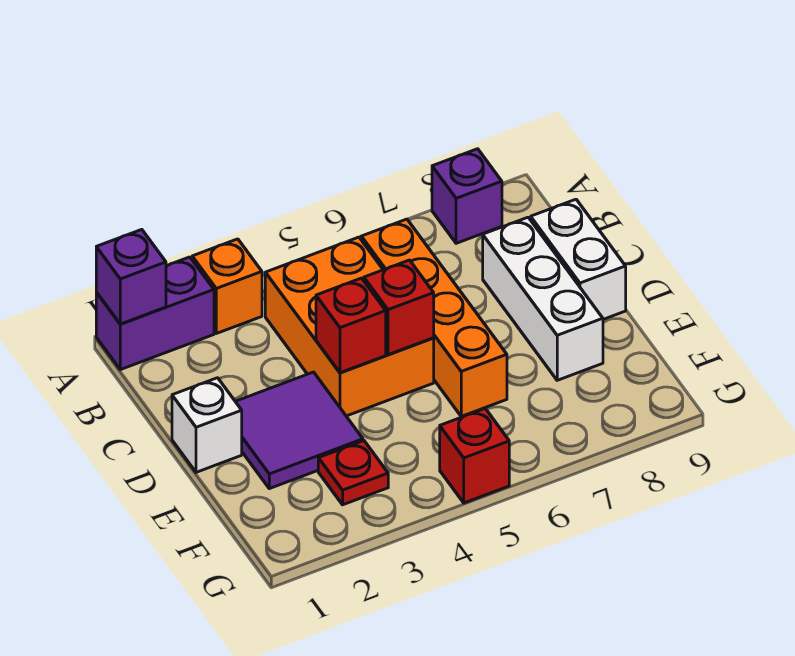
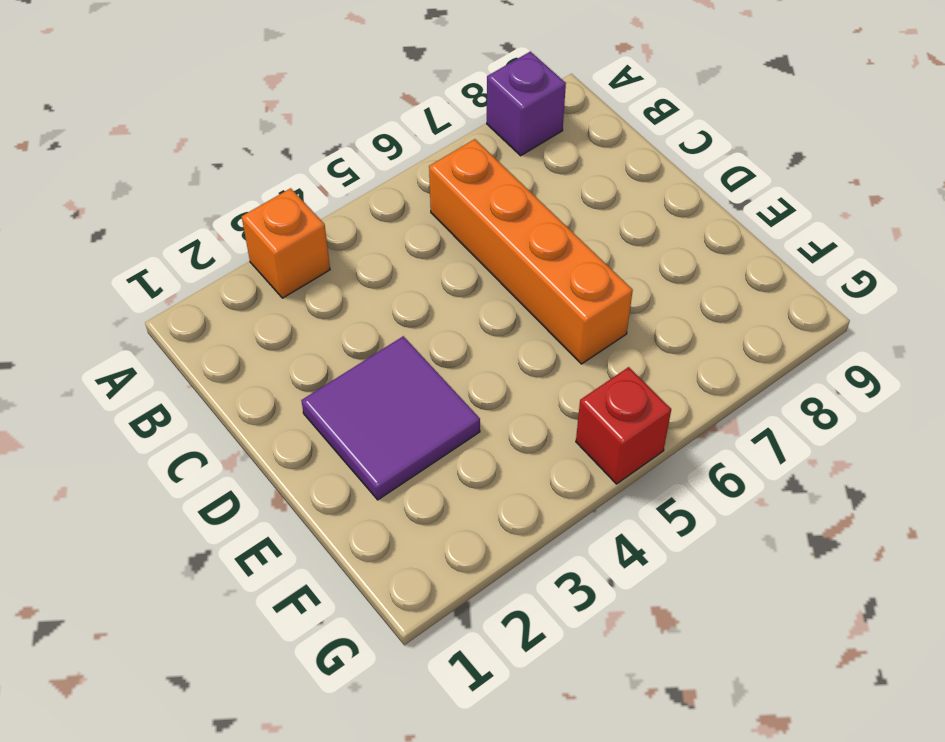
none -> purple brick A1:A2 level 1
none -> orange brick B4:D5 level 1
none -> white brick C8:E8 level 1

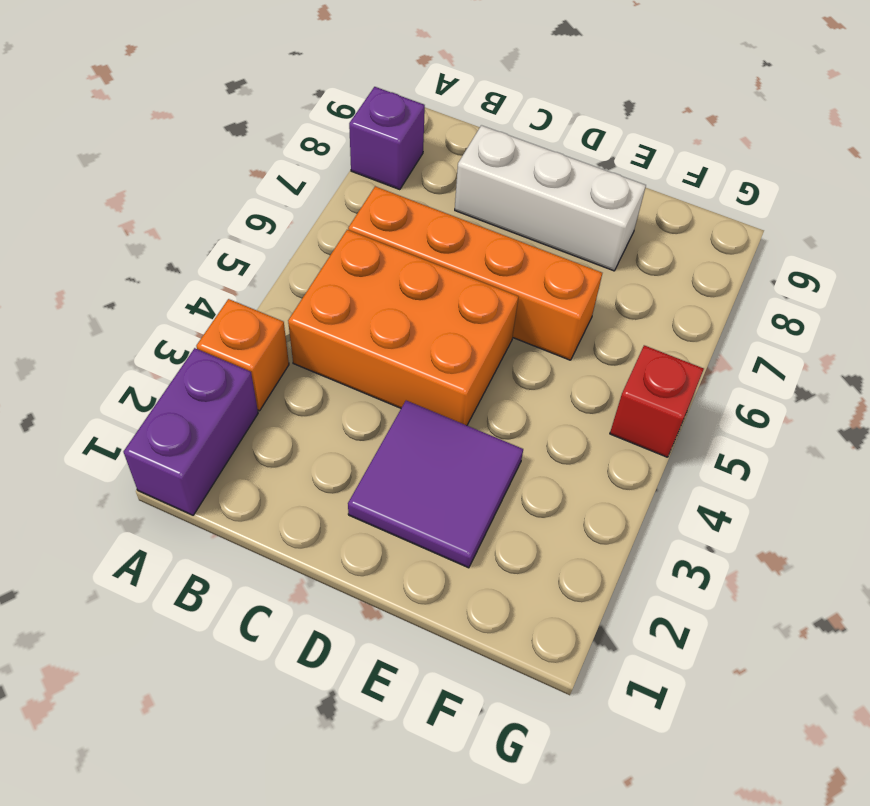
none -> white brick C9:D9 level 1
none -> white brick D1 level 1
none -> red plate F3 level 1

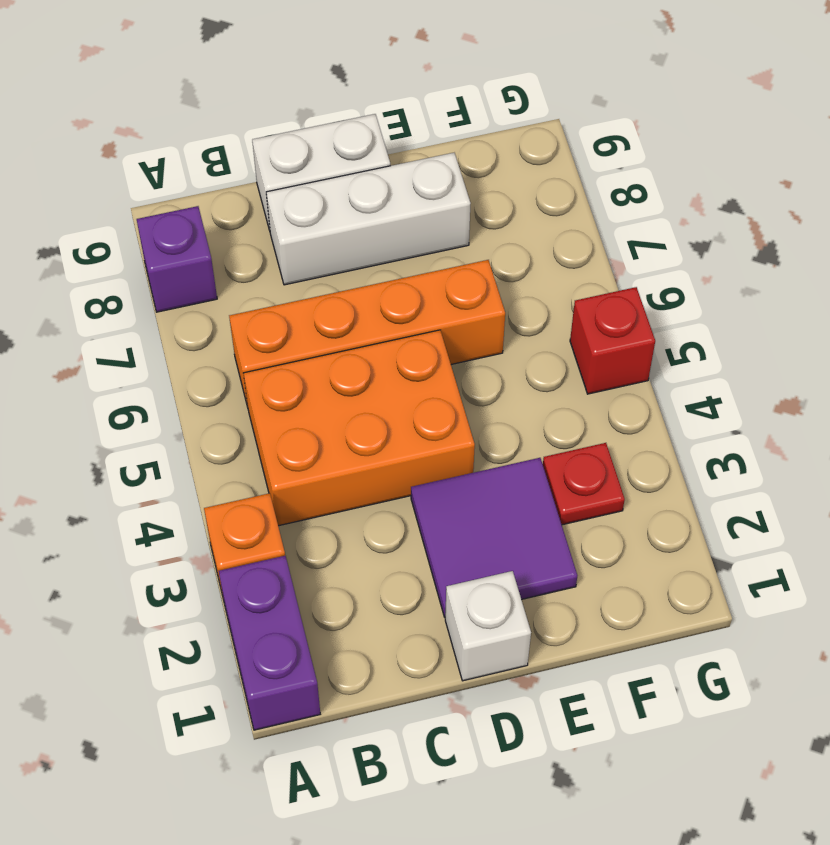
none -> purple brick A1 level 2
none -> red brick D4 level 2
none -> red brick D5 level 2

